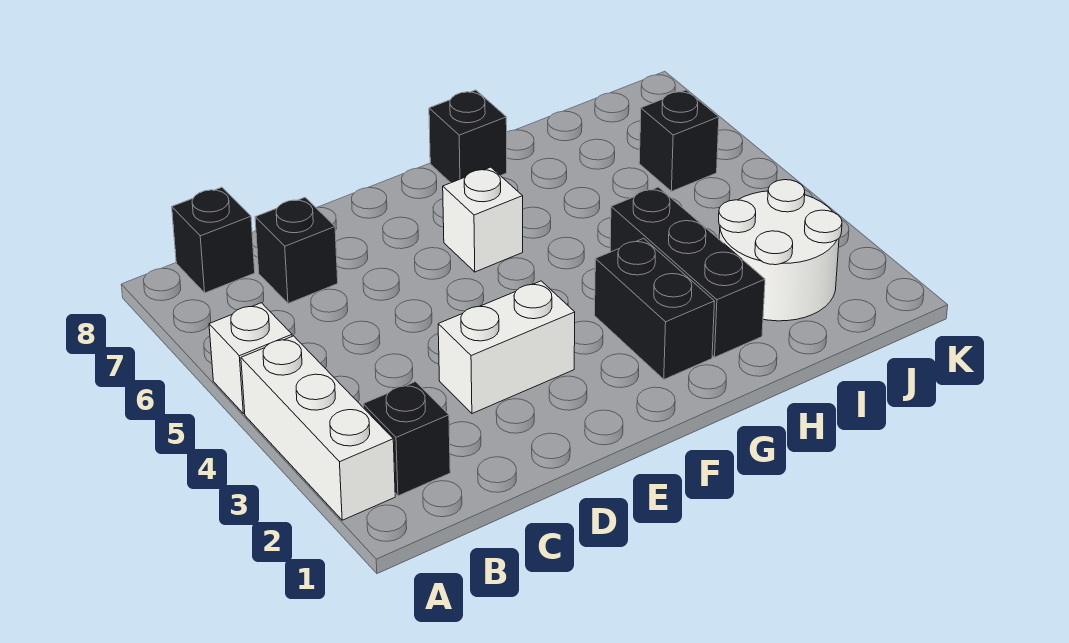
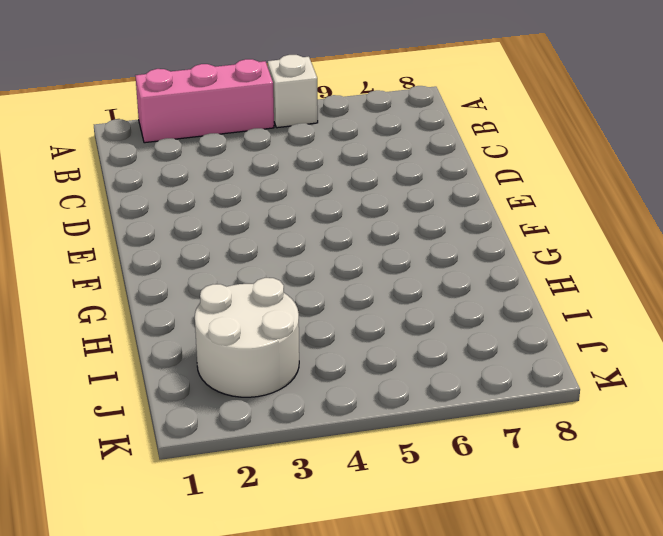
pink brick A2:A4 level 1 -> white brick A2:A4 level 1
none -> black brick B2 level 1
none -> black brick B8 level 1
none -> black brick C7 level 1

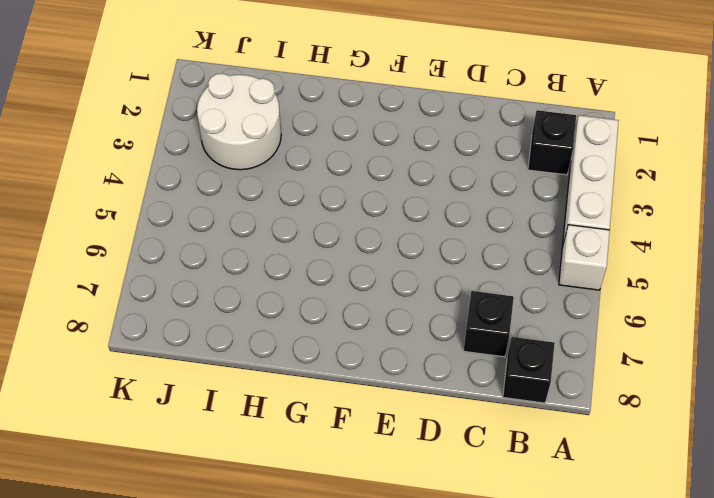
none -> white brick D3:E3 level 1
none -> white brick F6 level 1
none -> black brick G2:G3 level 1

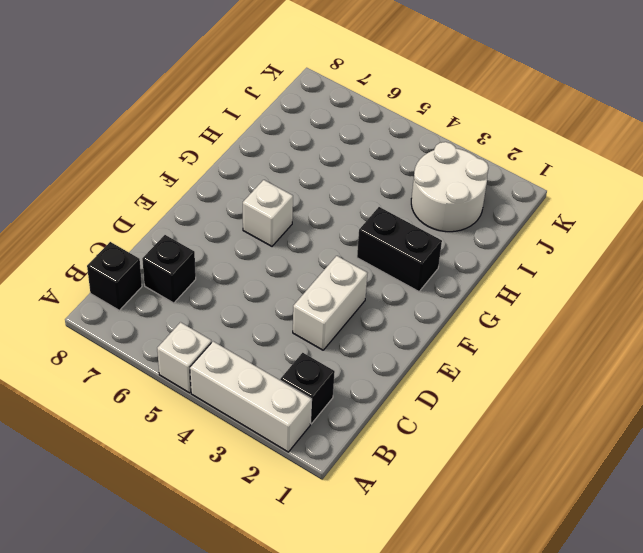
none -> black brick G8 level 1
none -> black brick H2:H4 level 1
none -> black brick J6 level 1

